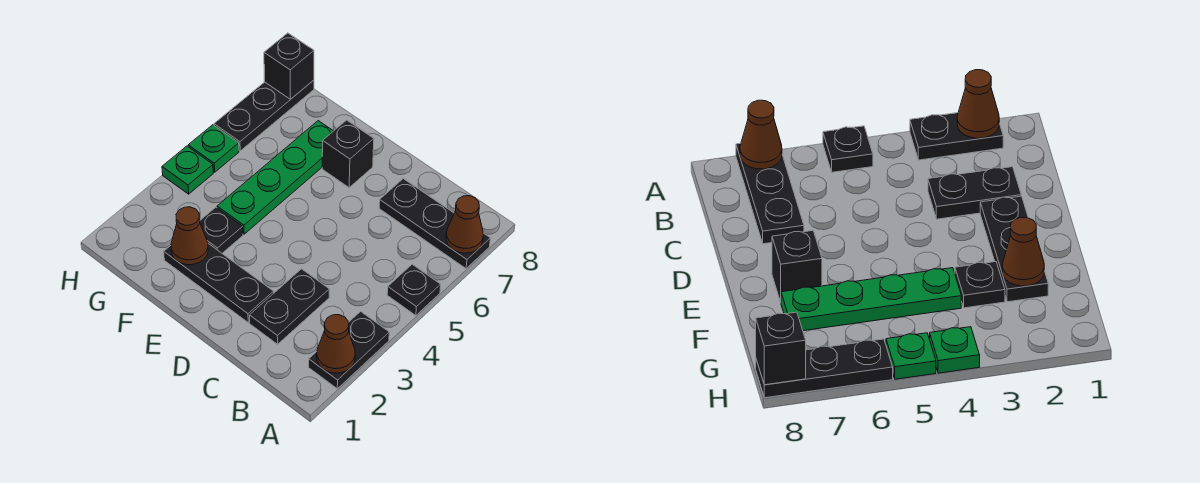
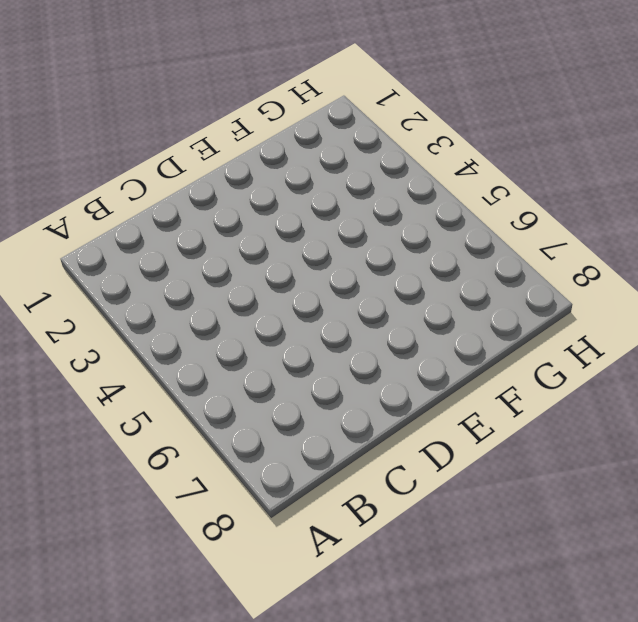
none -> black plate A2:A3 level 1
none -> black plate A5 level 1
none -> black plate A7:C7 level 1

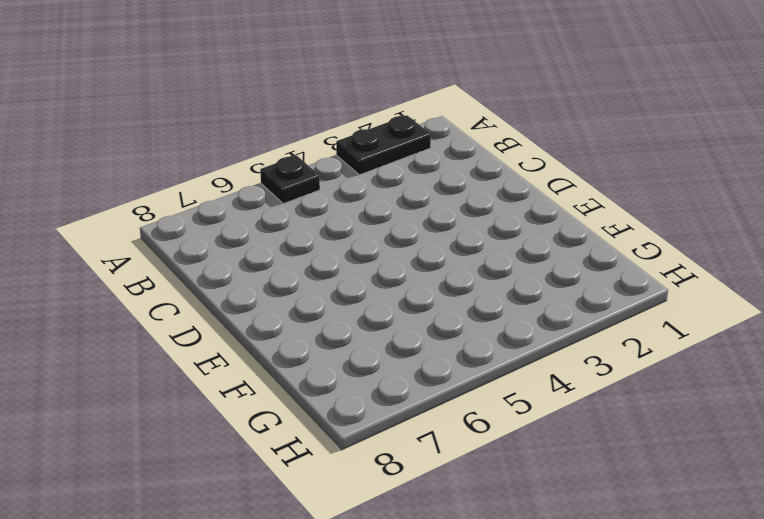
none -> black plate A7:C7 level 1
none -> black plate C2:C3 level 1
none -> black plate D2:F2 level 1

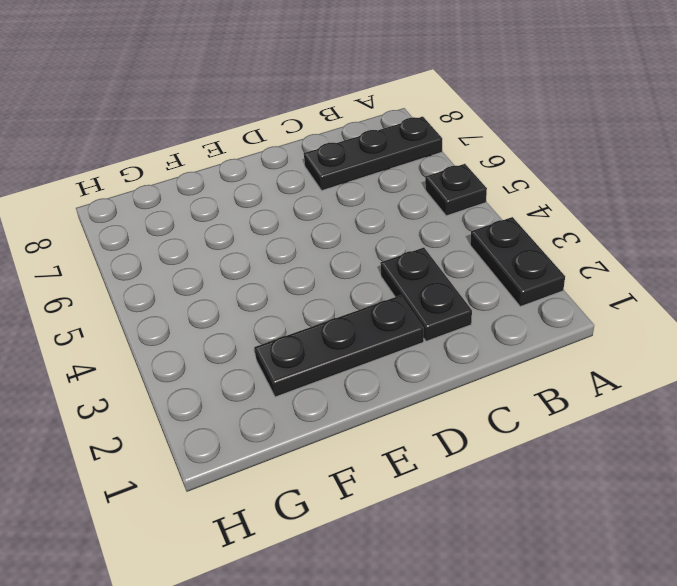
none -> black brick E7 level 1
none -> black plate F3 level 1
none -> green plate F4:F7 level 1

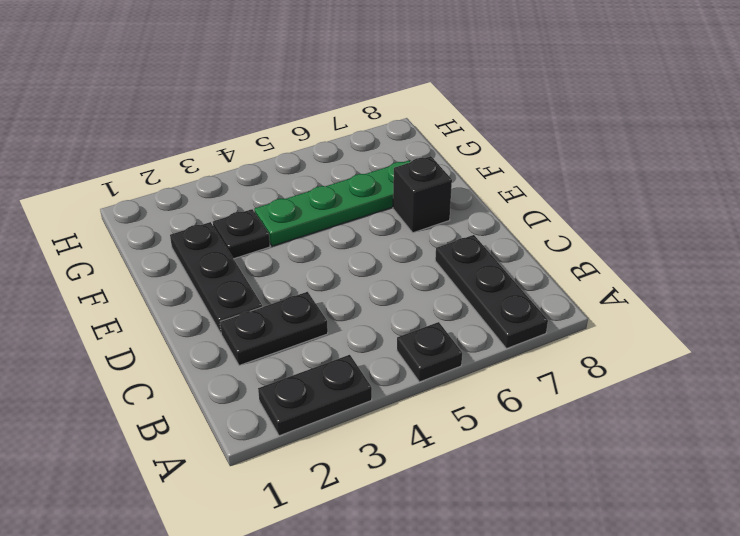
none -> green plate H4 level 1
none -> green plate H5 level 1
none -> black plate H6:H8 level 1

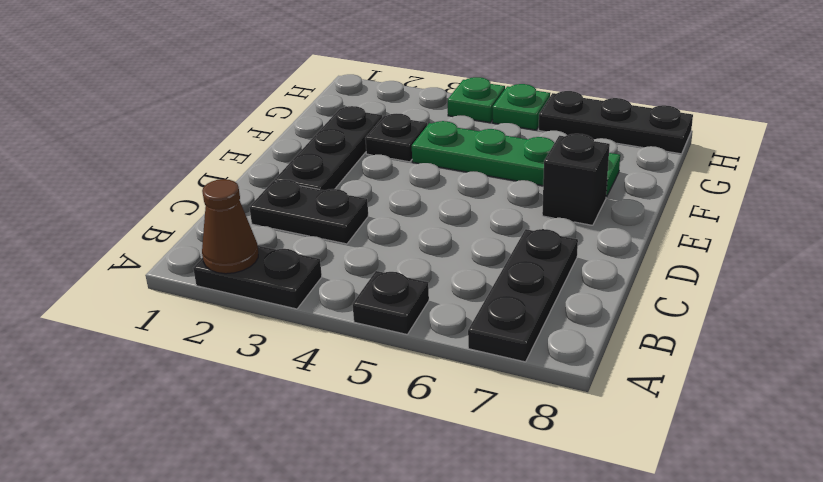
none -> brown cone A7 level 2
none -> brown cone F2 level 2
none -> black brick H8 level 2

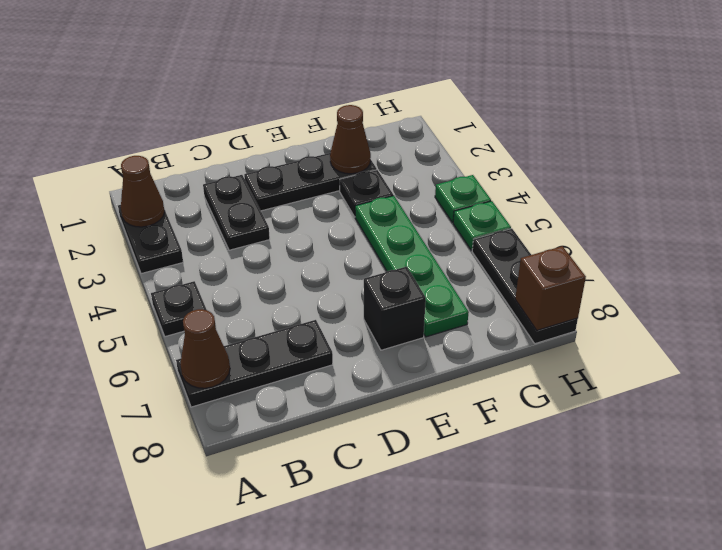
brown brick H8 level 2 -> black brick H8 level 2

